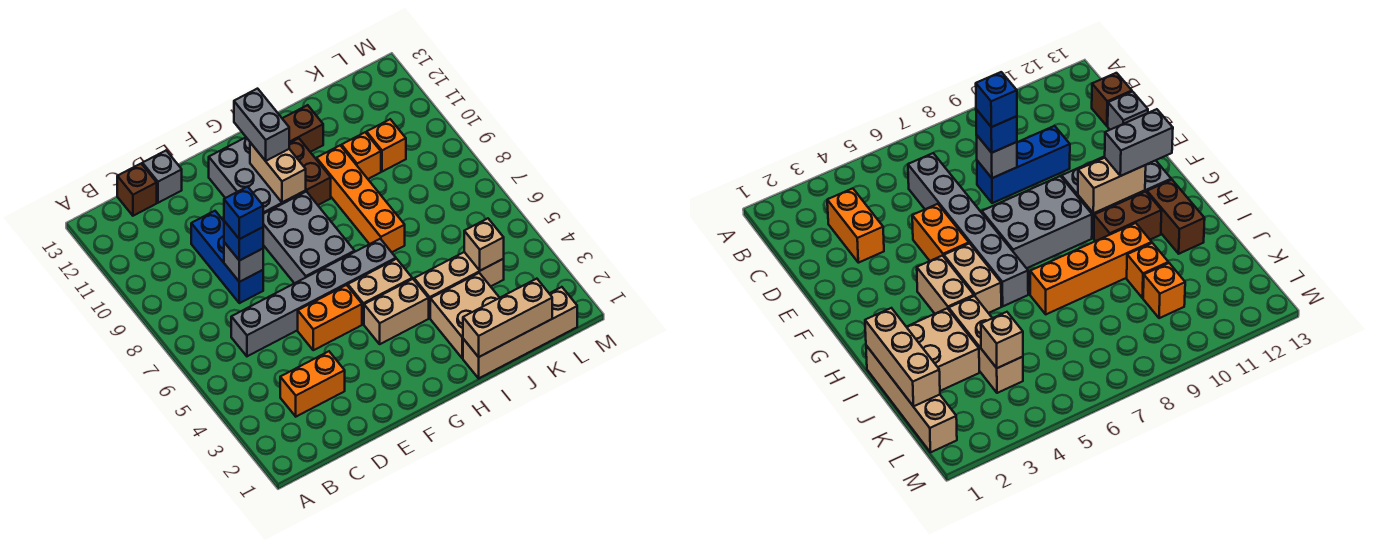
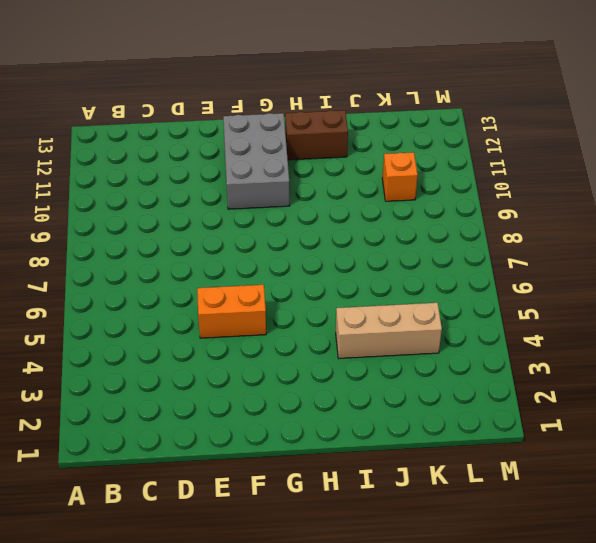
none -> orange brick C3:D3 level 1
none -> grey brick C6:H6 level 1
none -> brown brick C13 level 1

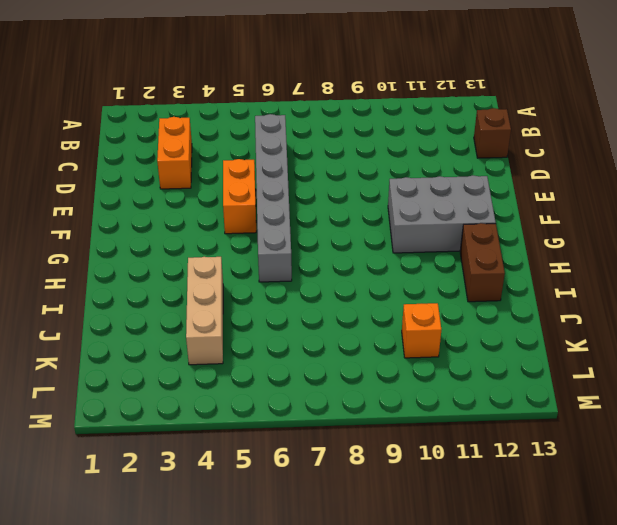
none -> blue brick D8:D10 level 1
none -> grey brick D13 level 1
none -> grey brick F7:G9 level 1

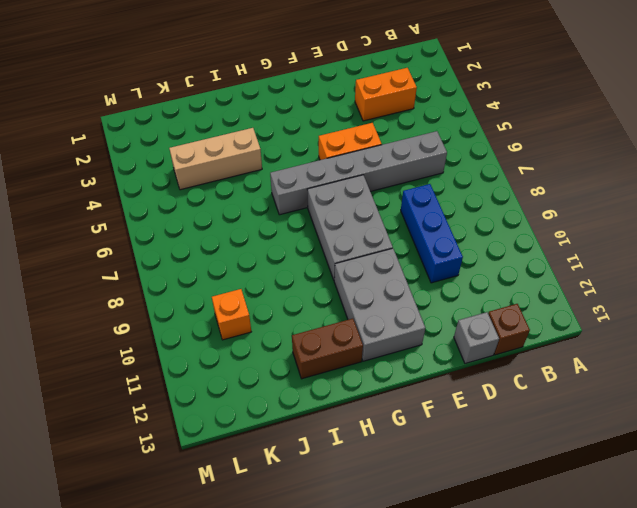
none -> tan brick G4:H4 level 1
none -> tan brick G5:H5 level 1
none -> brown brick H10:H11 level 1

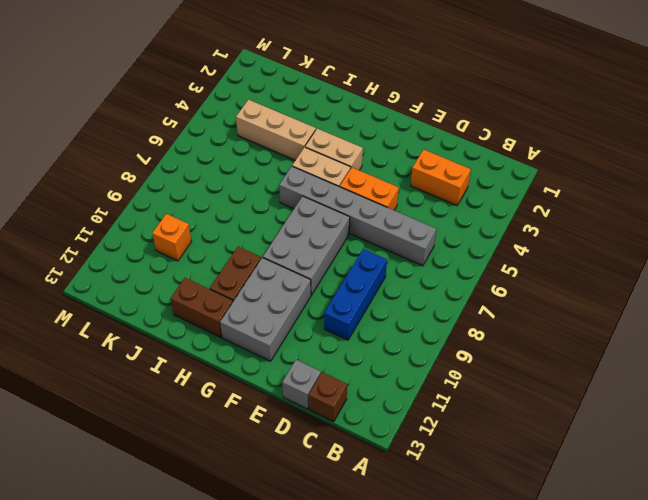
none -> tan brick I1:L1 level 1
none -> tan brick I2:J3 level 1
none -> orange brick I7:I10 level 1

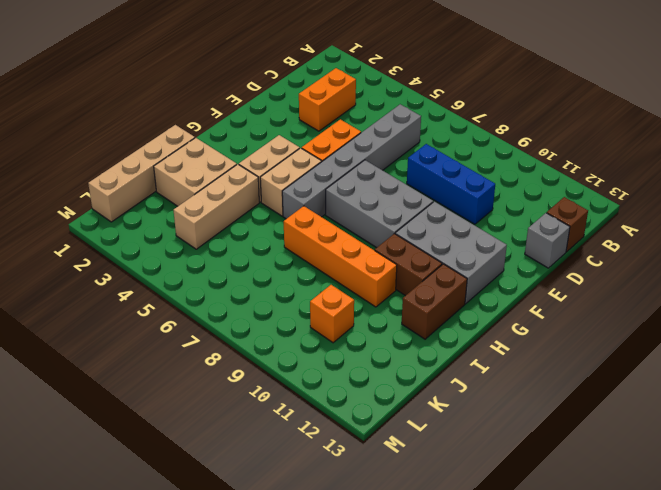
none -> orange brick J10 level 1
none -> grey brick D8 level 2
none -> tan brick G10:G11 level 2

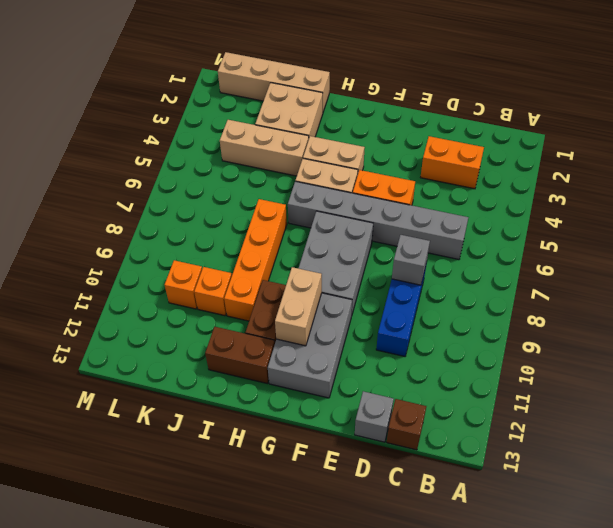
none -> tan brick I1:K1 level 2
none -> tan brick K4 level 2
none -> blue brick D8 level 3

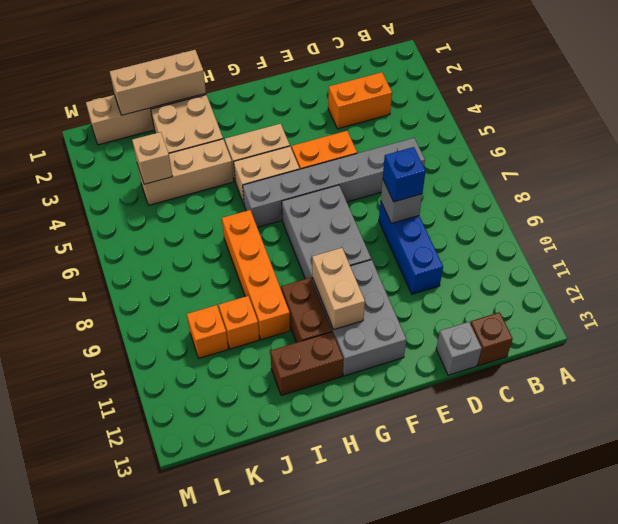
none -> grey brick G11:G12 level 3
none -> blue brick D8 level 4

